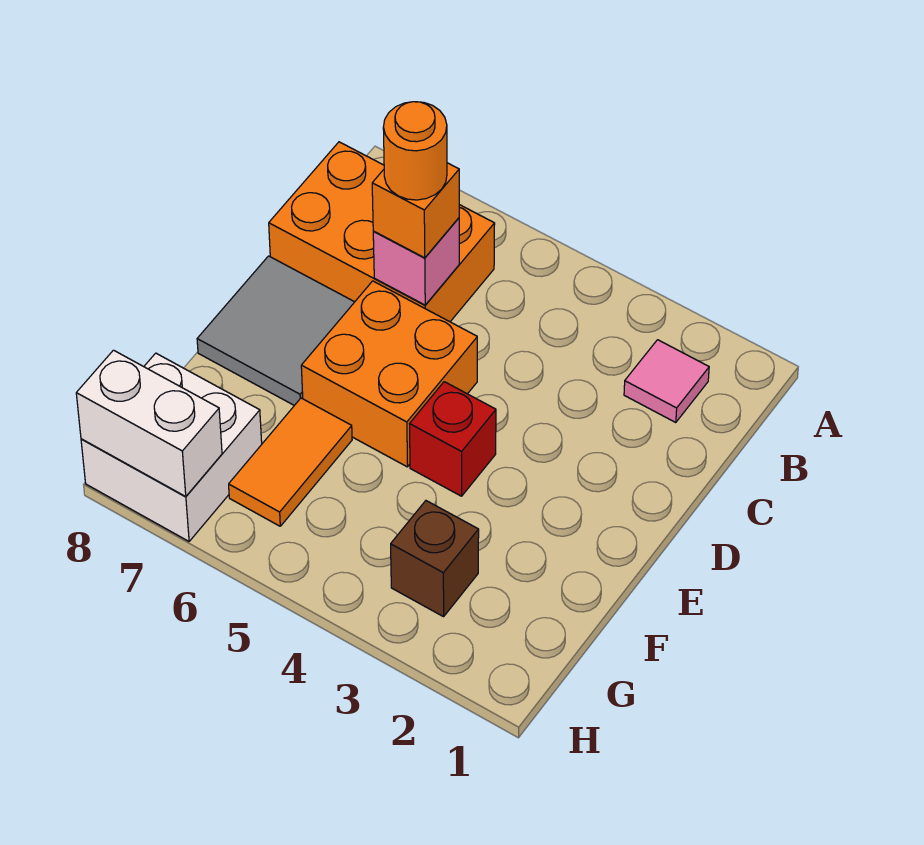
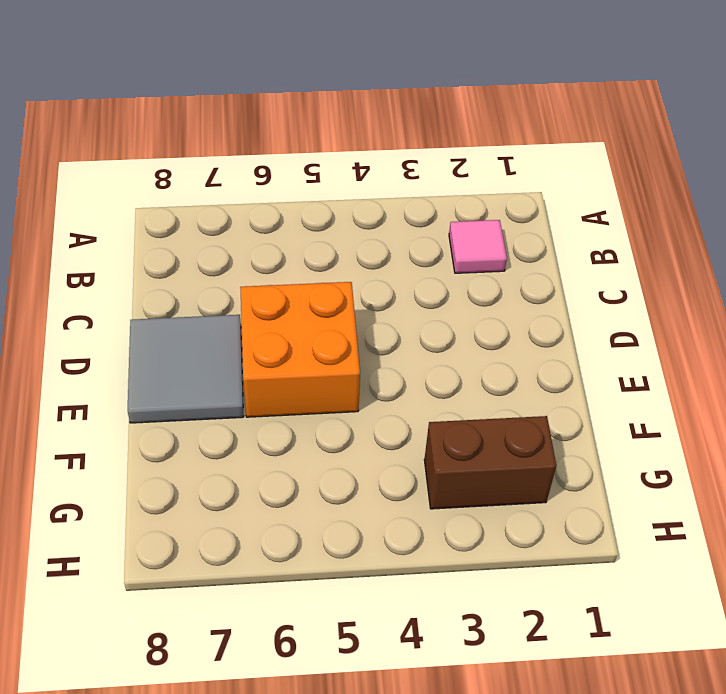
brown brick G2:G3 level 1 -> brown brick G3 level 1
none -> orange brick B6:C8 level 1
none -> red brick E4 level 1
none -> orange tile F6:G6 level 1

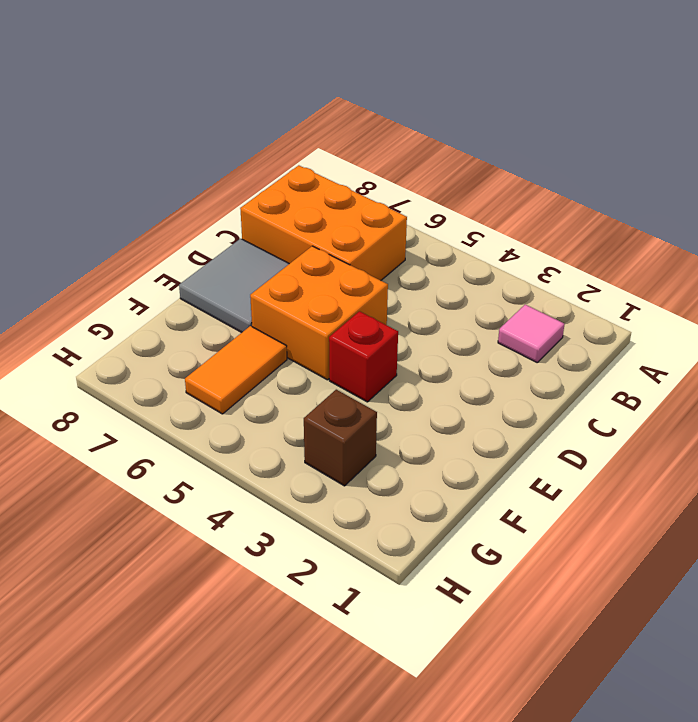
none -> white brick G7:H8 level 1
none -> pink brick C6 level 2
none -> white brick H7:H8 level 2

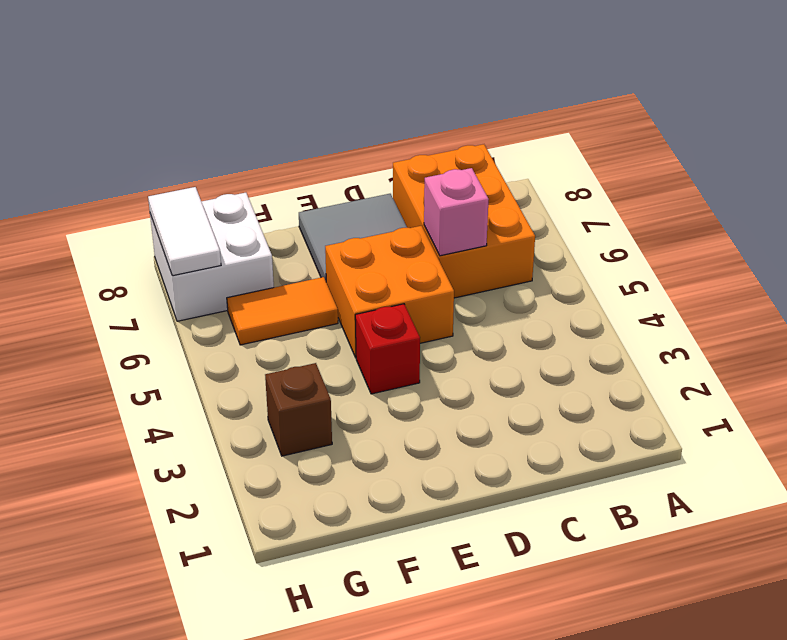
white tile H7:H8 level 2 -> white brick H7:H8 level 2
none -> pink tile B2 level 1
none -> orange brick C6 level 3
none -> orange round brick C6 level 4

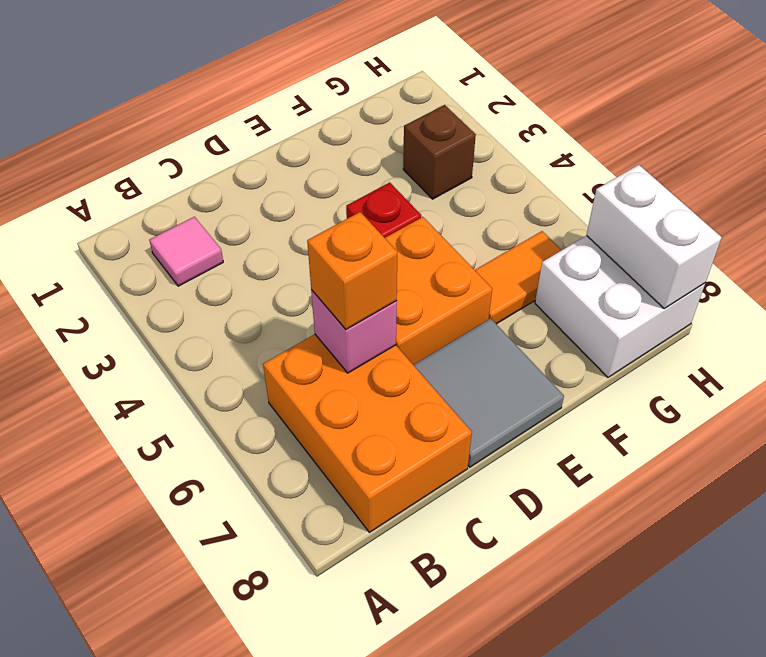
none -> orange round brick C6 level 4

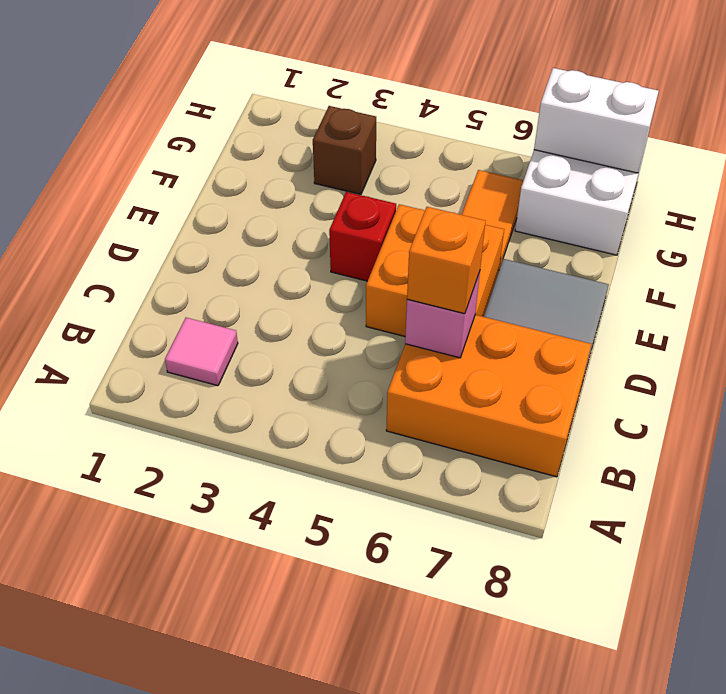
none -> orange round brick C6 level 4

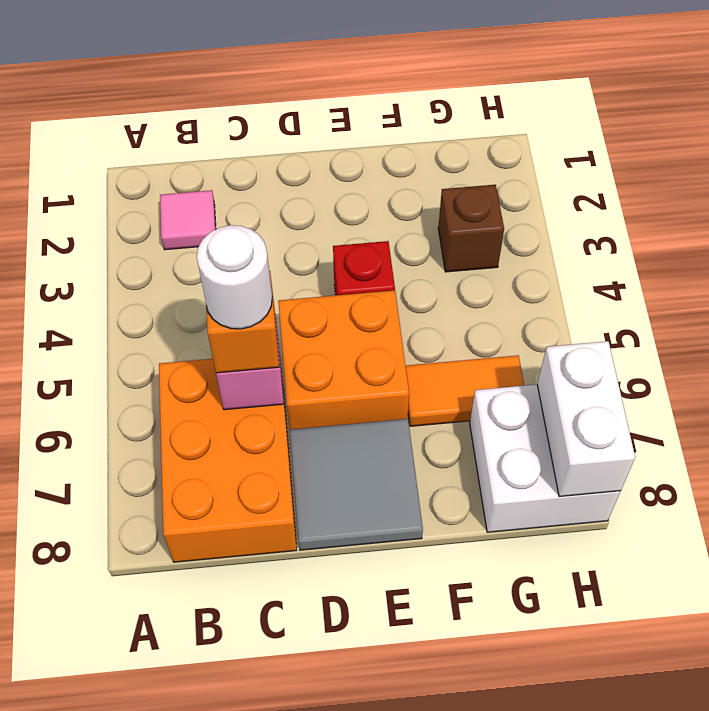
white round brick C6 level 4 -> orange round brick C6 level 4

